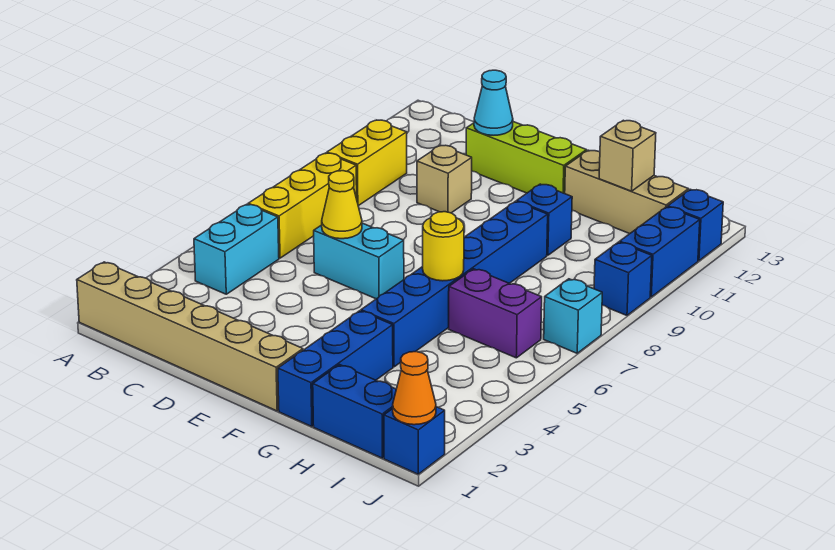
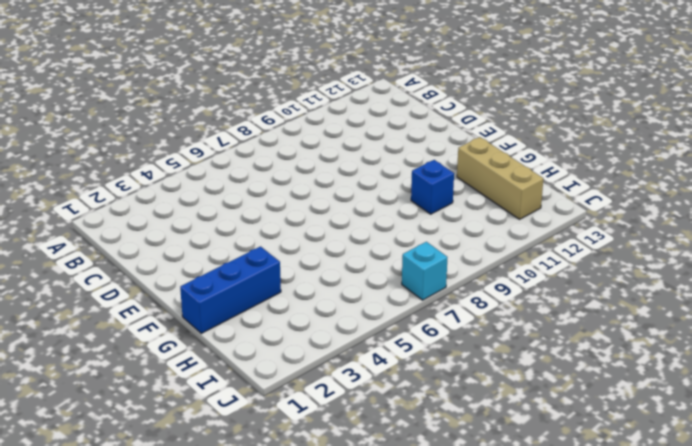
none -> tan brick A1:F1 level 1
none -> cyan brick B4:B5 level 1
none -> yellow brick B6:B8 level 1

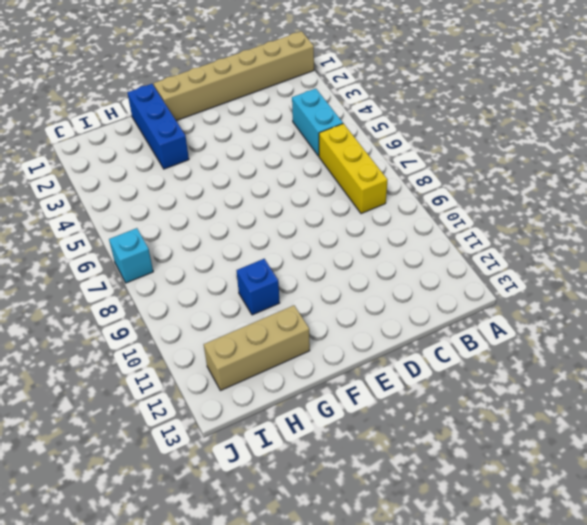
none -> yellow brick B9:B10 level 1
none -> cyan brick D6:E6 level 1
none -> tan brick D10 level 1

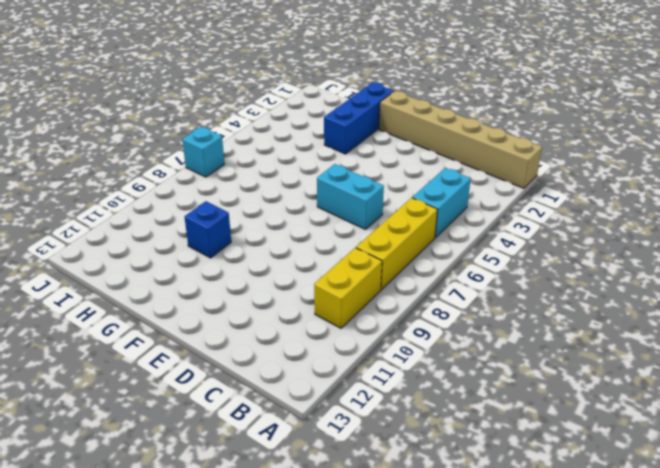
none -> tan brick D10 level 1
none -> lime brick D12:F12 level 1
none -> blue brick G4:G9 level 1

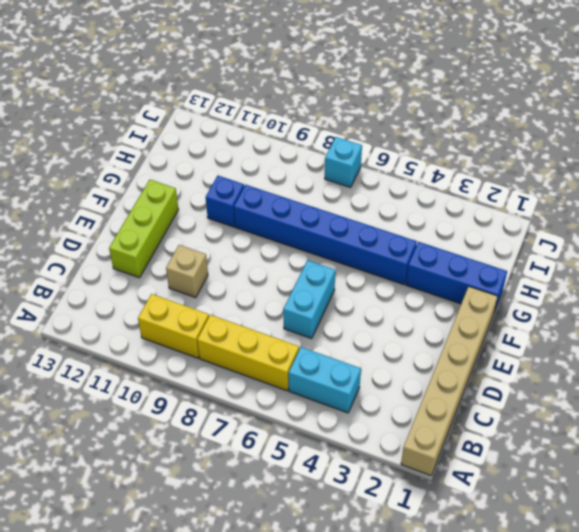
none -> tan brick G12:I12 level 1
none -> blue brick H1:I1 level 1
none -> purple brick H6:I6 level 1

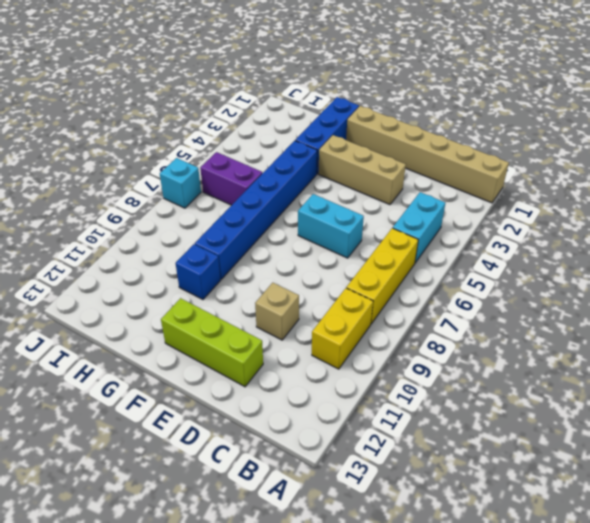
tan brick D3:F3 level 1 -> tan brick G12:I12 level 1
none -> blue brick H1:I1 level 1
none -> blue brick J1 level 1
none -> blue brick J9 level 1

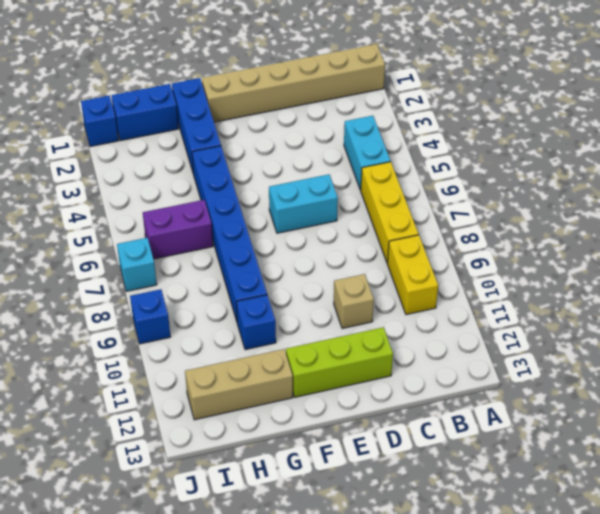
none -> blue brick J10:J11 level 1
none -> blue brick J12 level 1
none -> yellow cone D6 level 2

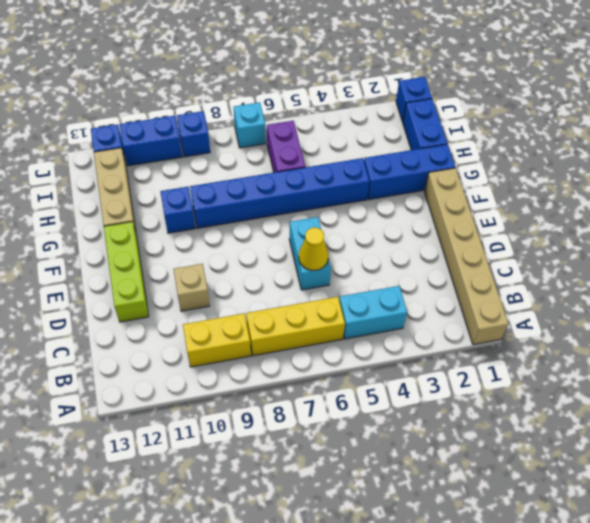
none -> cyan cone D12 level 2
none -> yellow round brick G6 level 2
none -> tan brick H12 level 2

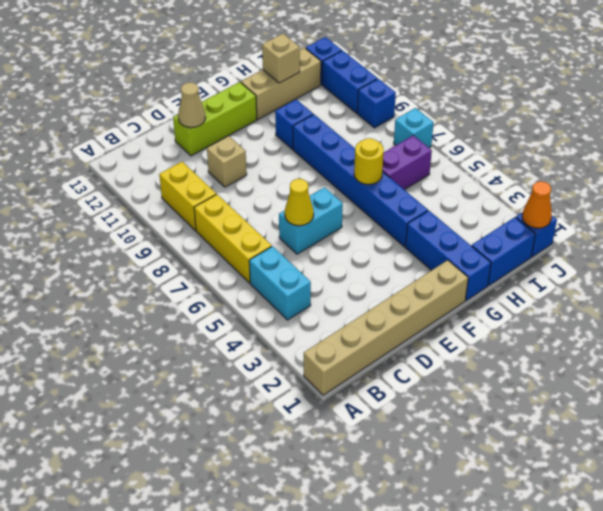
tan cone D12 level 2 -> cyan cone D12 level 2

